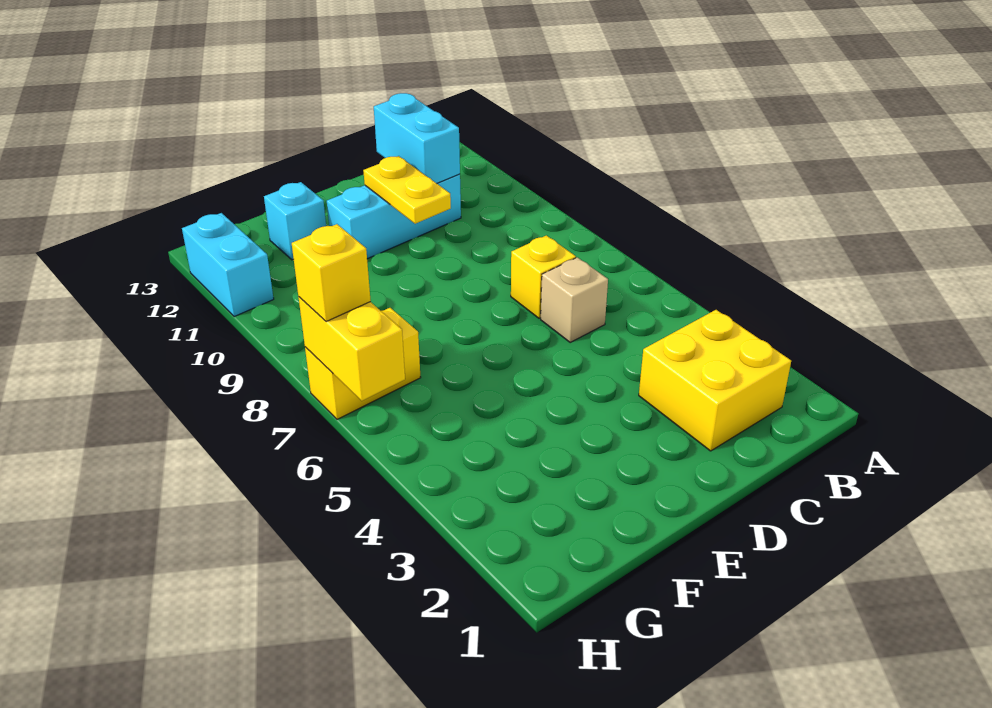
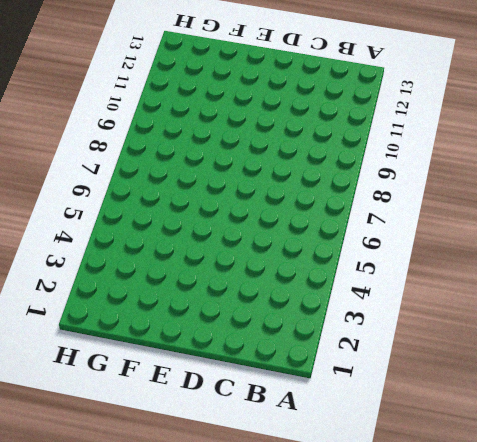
none -> yellow brick B2:C3 level 1
none -> tan brick C6 level 1

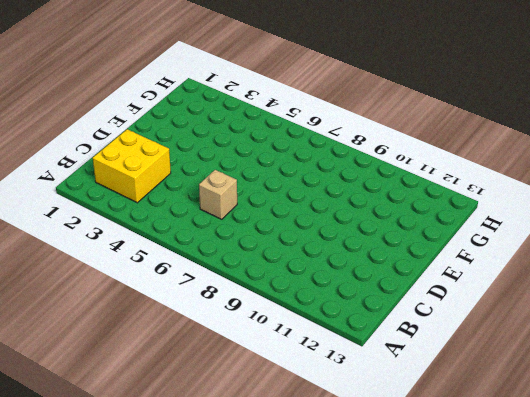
none -> yellow brick C7 level 1
none -> cyan brick C11:E11 level 1

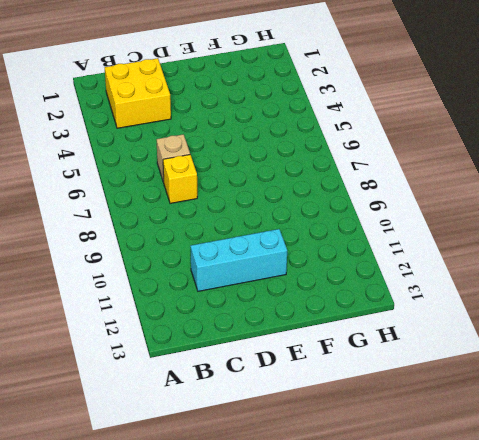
none -> cyan brick F12 level 1
none -> yellow brick G7:H7 level 1

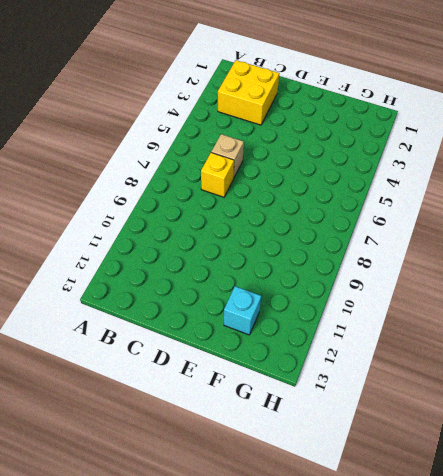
none -> cyan brick C11:E11 level 1
none -> yellow brick G7:H7 level 1

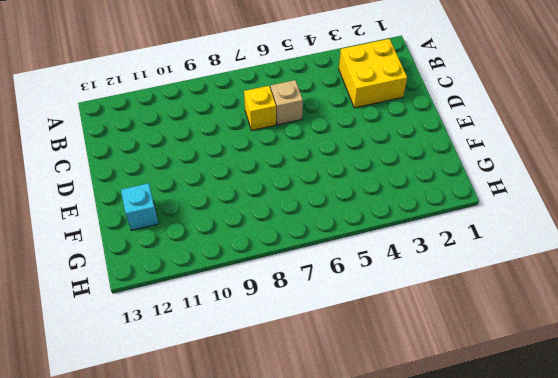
none -> cyan brick C11:E11 level 1
none -> yellow brick G7:H7 level 1

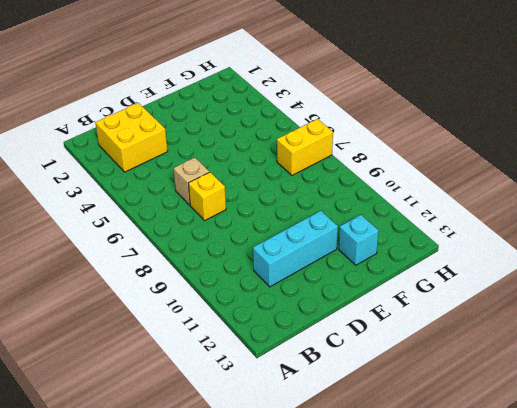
none -> cyan brick H11:H12 level 1
none -> cyan brick C11:C12 level 2

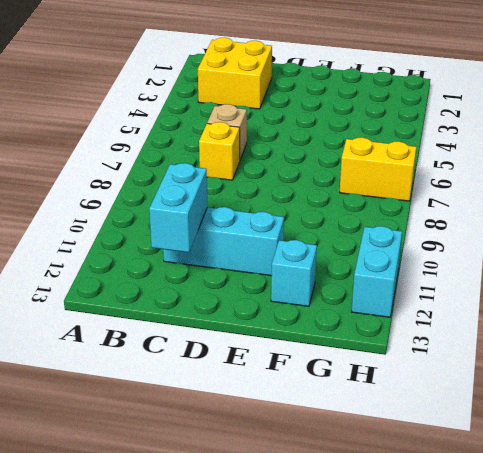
none -> yellow plate D10:D11 level 2
none -> yellow brick H6:H7 level 2

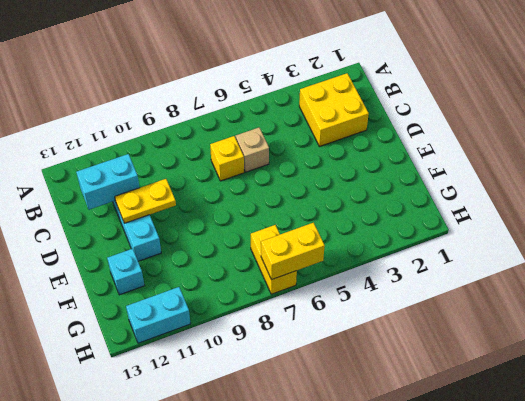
none -> yellow brick H7 level 3

